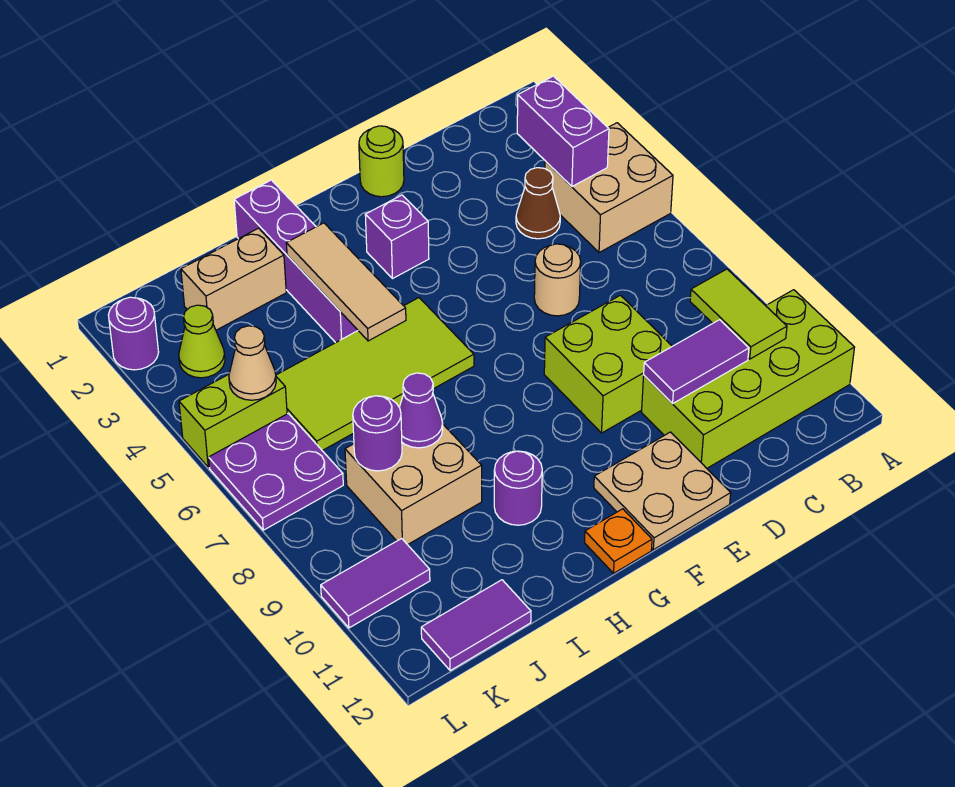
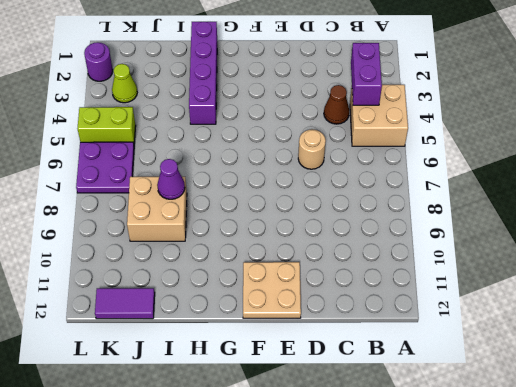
none -> lime brick A10:D11 level 1
none -> lime brick D8:E9 level 1
none -> lime round brick E1 level 1

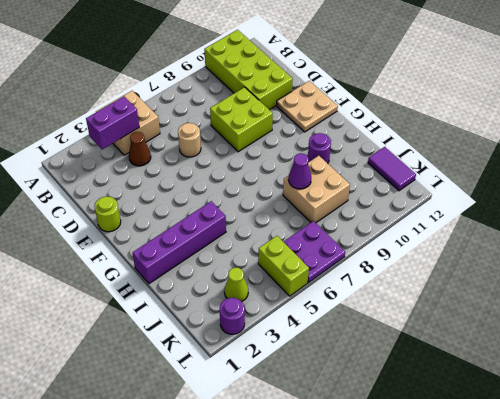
none -> purple brick F3 level 1
none -> lime tile G5:J6 level 1
none -> orange plate G12 level 1

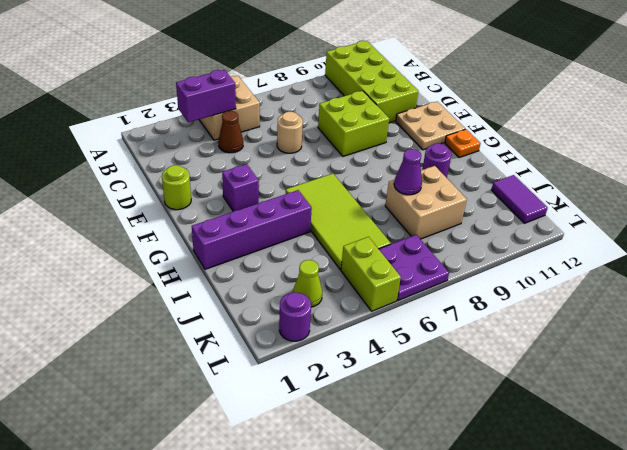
none -> tan brick I2:J2 level 1
none -> purple tile K10:L10 level 1
none -> lime tile B9:B10 level 2

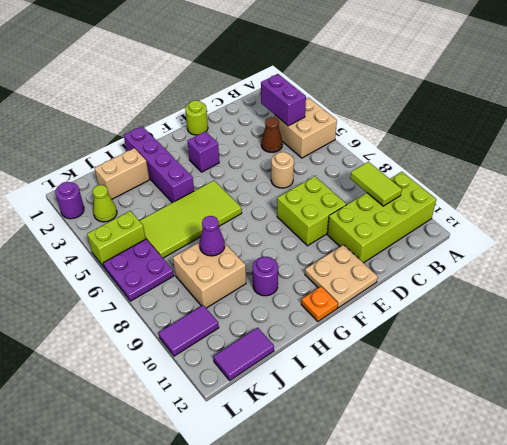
none -> purple tile C10:D10 level 2
none -> tan tile H3:H5 level 2
none -> purple round brick J8 level 2

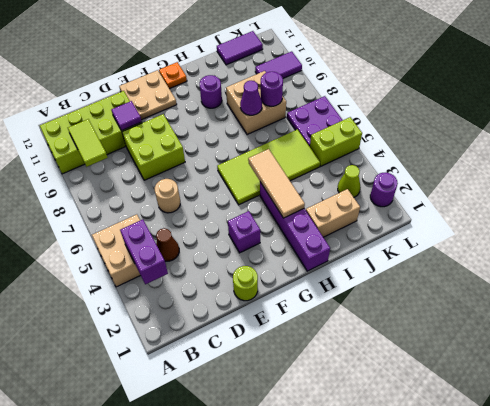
purple tile D10 level 2 -> purple tile C10:D10 level 2
none -> tan cone K5 level 2

